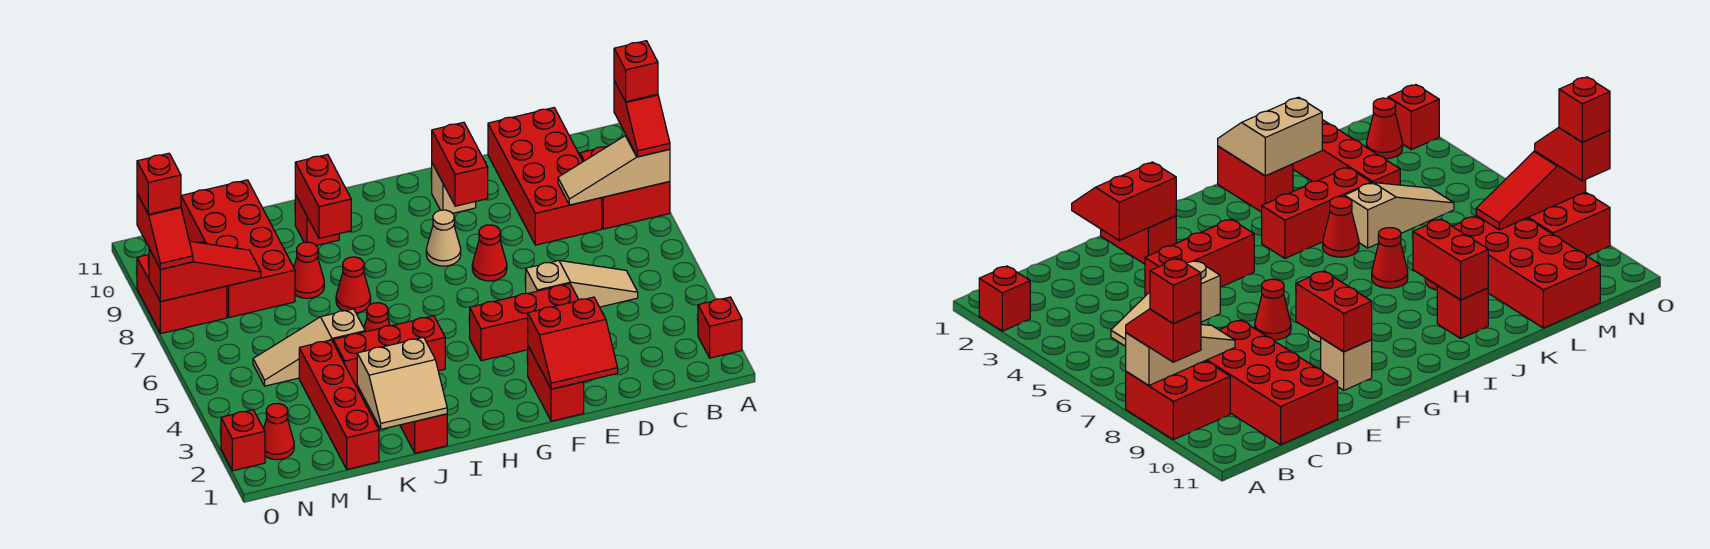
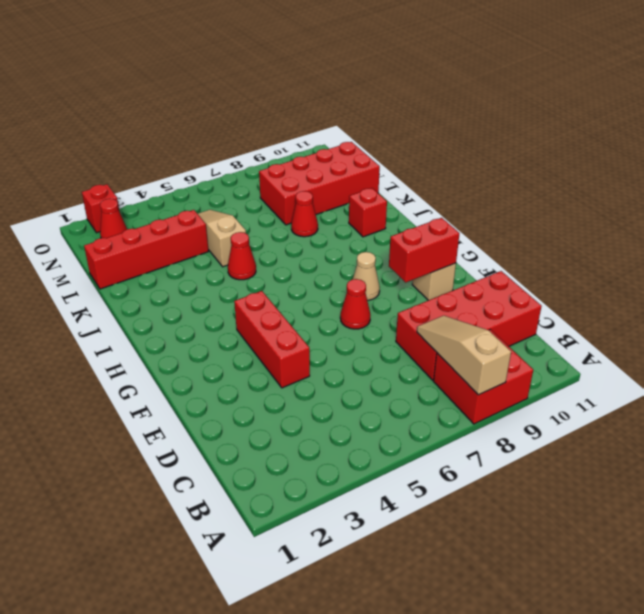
none -> red brick A2 level 1
none -> tan slope C5:E5 level 1 top E
none -> red brick F1:F2 level 1
none -> red brick I4:K4 level 1

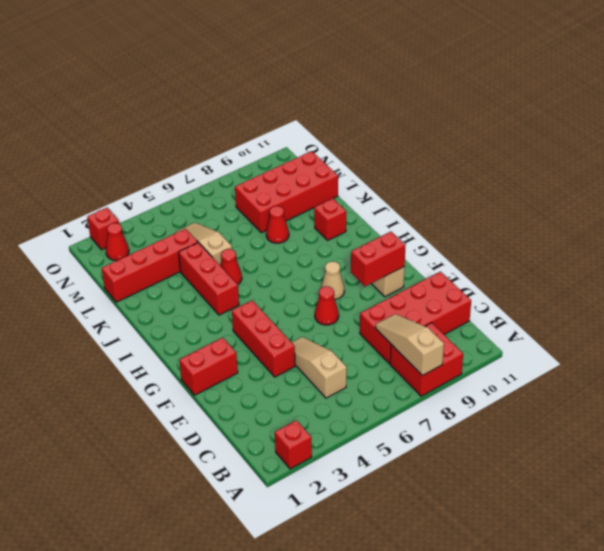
tan slope C5:E5 level 1 top C -> tan slope C5:E5 level 1 top E
none -> red brick J1:J2 level 1
none -> red cone J7 level 1
none -> red brick N8:O9 level 1
none -> red slope E1:F2 level 2 top 2

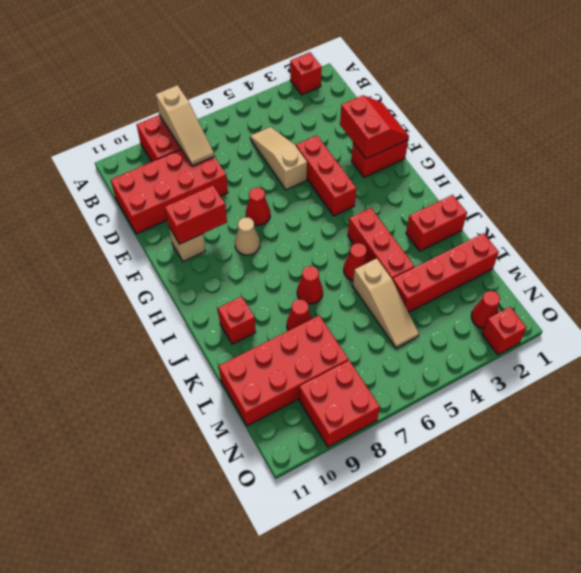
none -> tan slope J1:K2 level 2 top 2
none -> red brick J9:J10 level 2
none -> red slope M8:O8 level 2 top O
none -> red slope A8:A9 level 3 top 9

